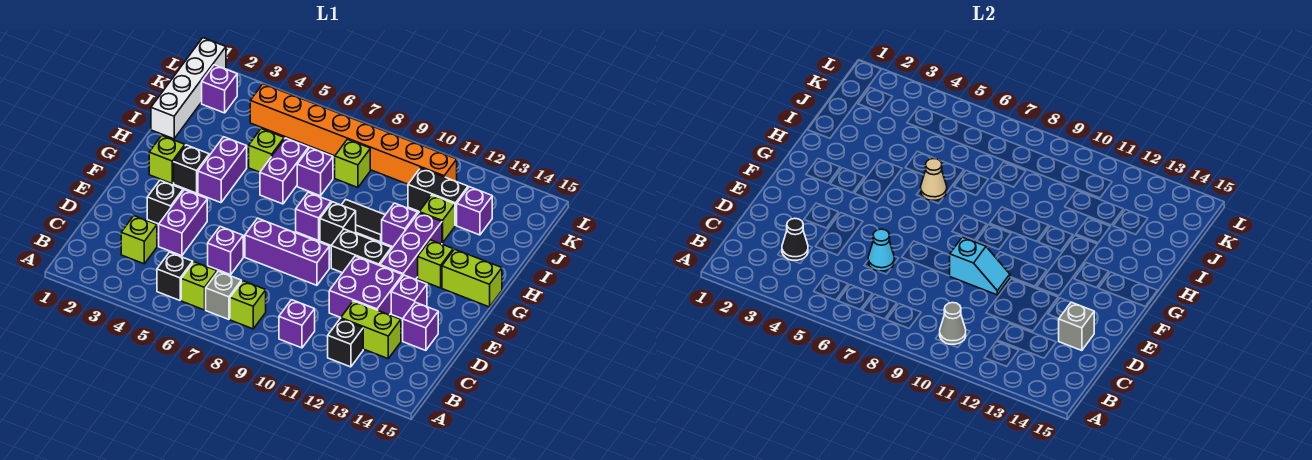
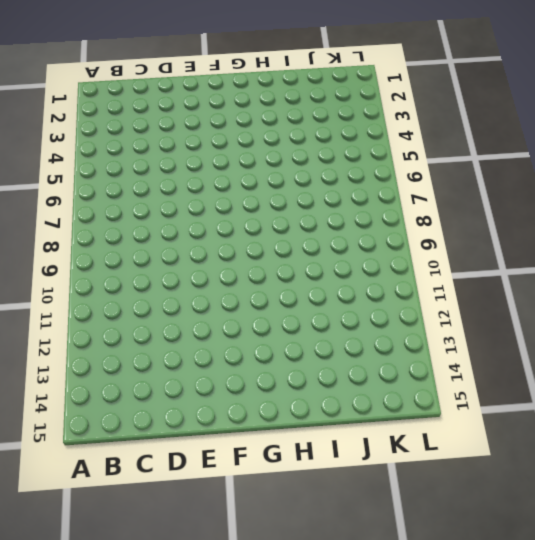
none -> black brick B5 level 1
none -> lime brick B6 level 1
none -> grey brick B7 level 1
none -> lime brick B8 level 1

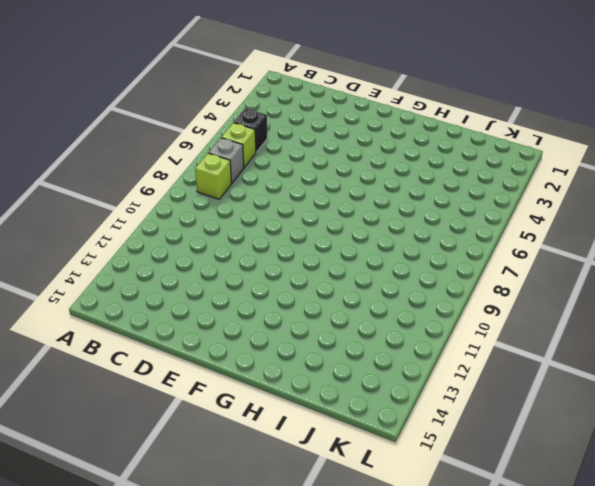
none -> purple brick B10 level 1
none -> black brick B12 level 1
none -> lime brick C3 level 1
none -> lime brick C12:C13 level 1

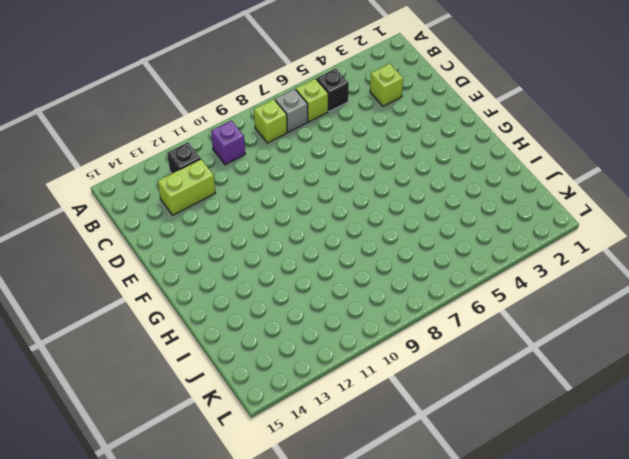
none -> purple brick D4:E4 level 1
none -> purple brick D6 level 1
none -> purple brick D11:E12 level 1
none -> purple brick D14 level 1

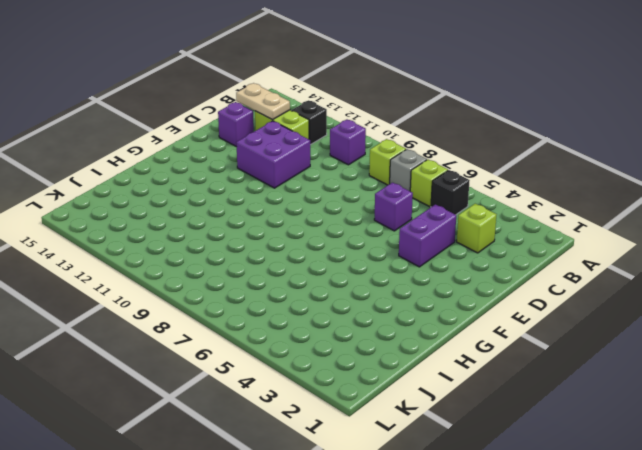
tan plate C13:C14 level 2 -> none
none -> black brick E3 level 1
none -> purple brick E7:E9 level 1
none -> purple brick E13 level 1
none -> black brick F10:F11 level 1

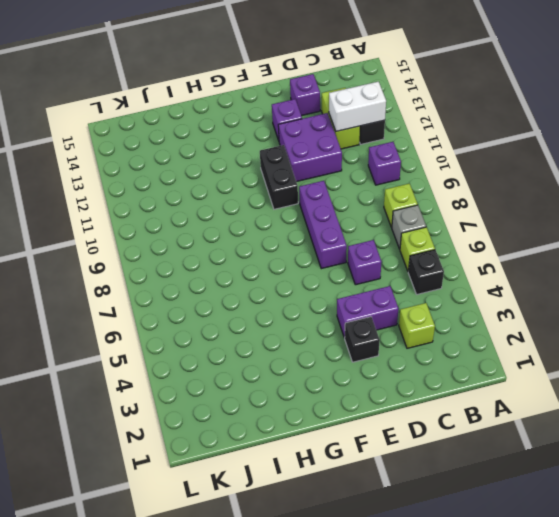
white brick B12:C12 level 2 -> none
none -> purple brick F12:H12 level 1
none -> lime brick G2 level 1
none -> black brick G3 level 1
none -> purple brick G4:H4 level 1

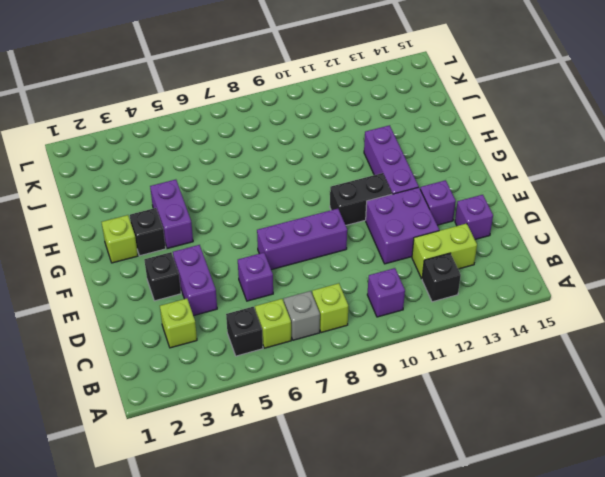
none -> purple brick G8 level 1
none -> black brick G9 level 1
none -> lime brick G13 level 1
none -> lime brick G14:G15 level 1

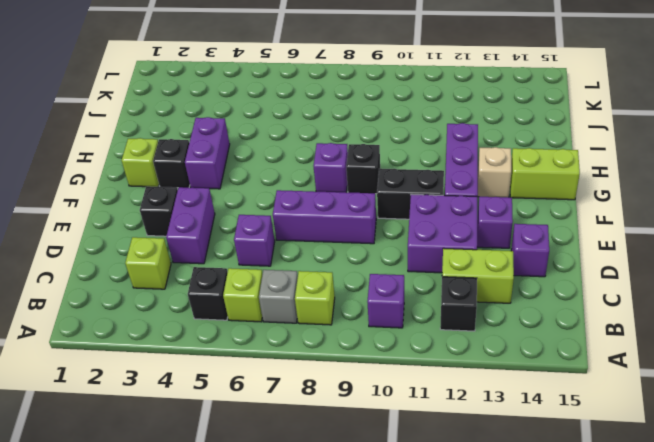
tan brick G13 level 1 -> lime brick G13 level 1
none -> purple brick H6:I6 level 1
none -> black tile H9:H10 level 1
none -> purple brick H11 level 1
none -> white brick I1:L1 level 1

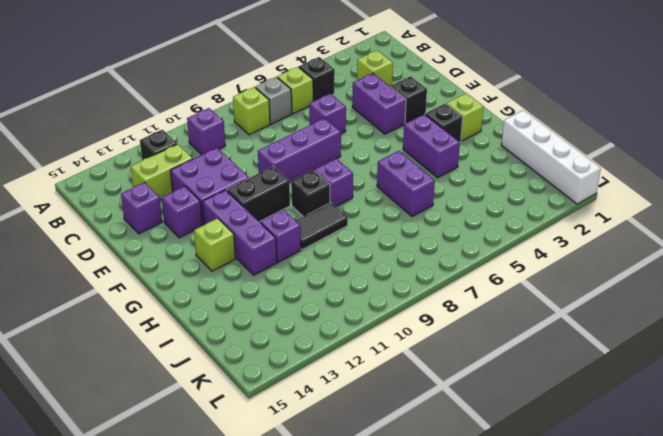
none -> lime brick G14:G15 level 1
none -> lime brick I5 level 1
none -> purple brick I7 level 1
none -> lime brick I12 level 1

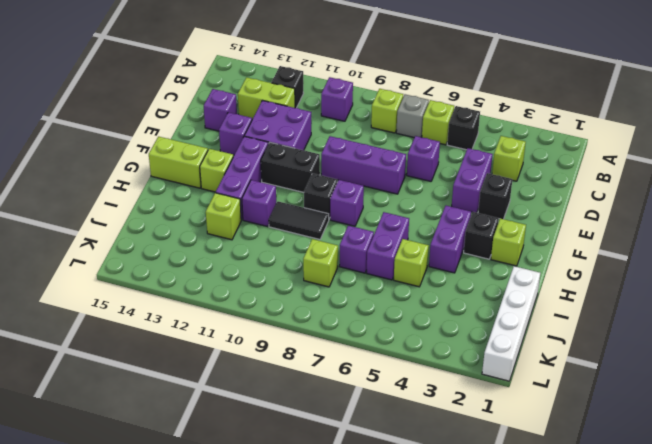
none -> black brick J11:J12 level 1
none -> purple brick J13 level 1
none -> purple brick K2 level 1
none -> orange brick K4:K11 level 1

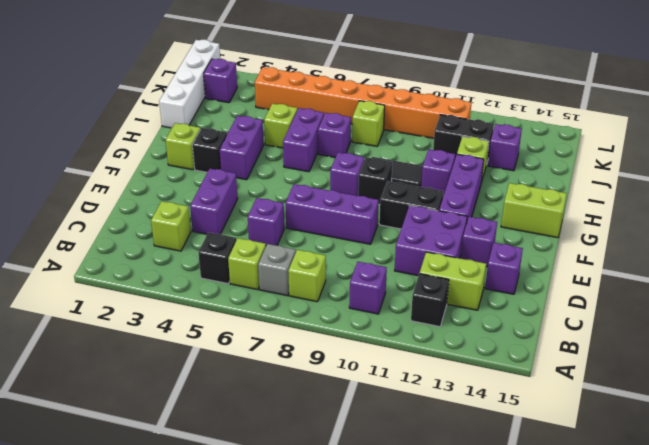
none -> black brick E3 level 1
none -> lime brick G13 level 1
none -> grey cone B10 level 2
none -> black cone C3 level 2

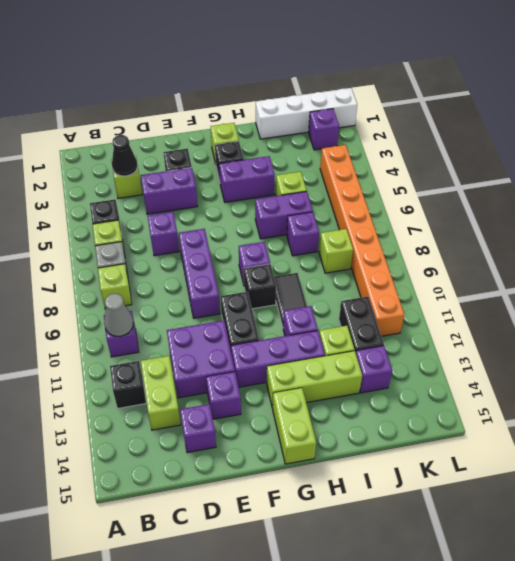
lime brick G13:I13 level 1 -> lime brick G13 level 1
none -> cyan cone D6 level 2
none -> grey brick D14 level 2
none -> cyan slope E9:E10 level 2 top 9
none -> tan cone H6 level 2

